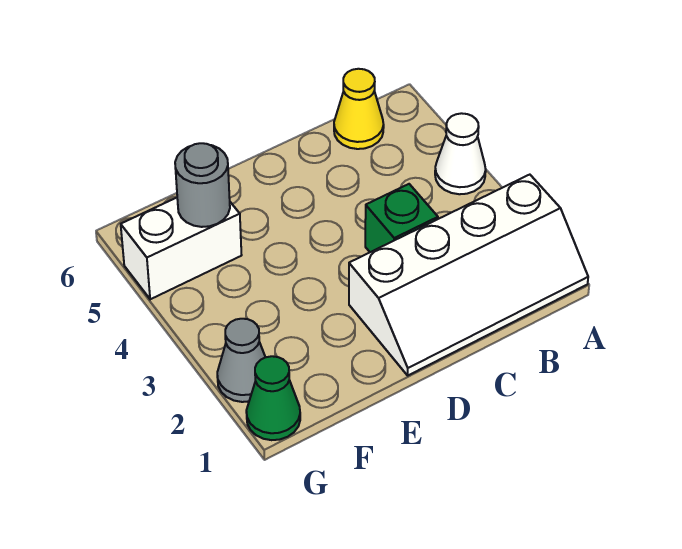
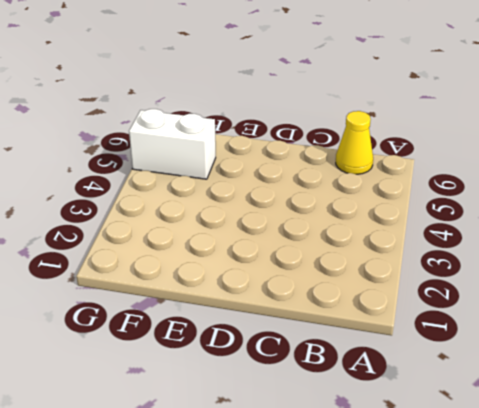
none -> white slope A1:D2 level 1 top 2
none -> white cone A4 level 1

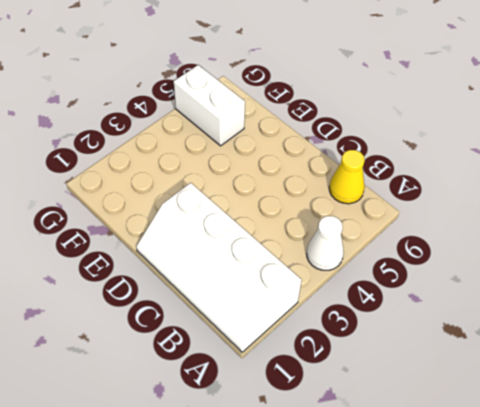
none -> green brick C3 level 1
none -> green cone G1 level 1

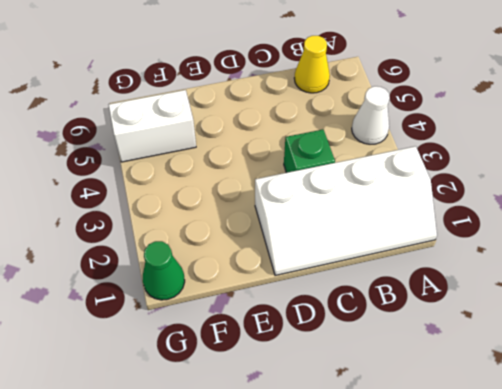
none -> grey cone G2 level 1
none -> grey round brick F5 level 2

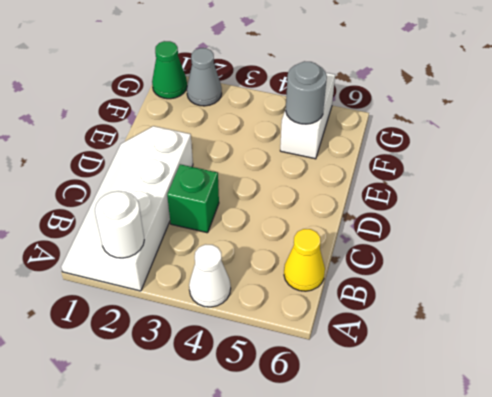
white round brick A2 level 2 -> none

